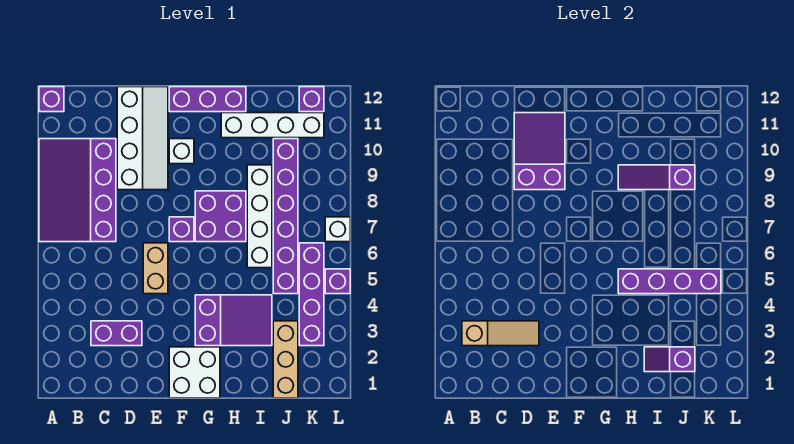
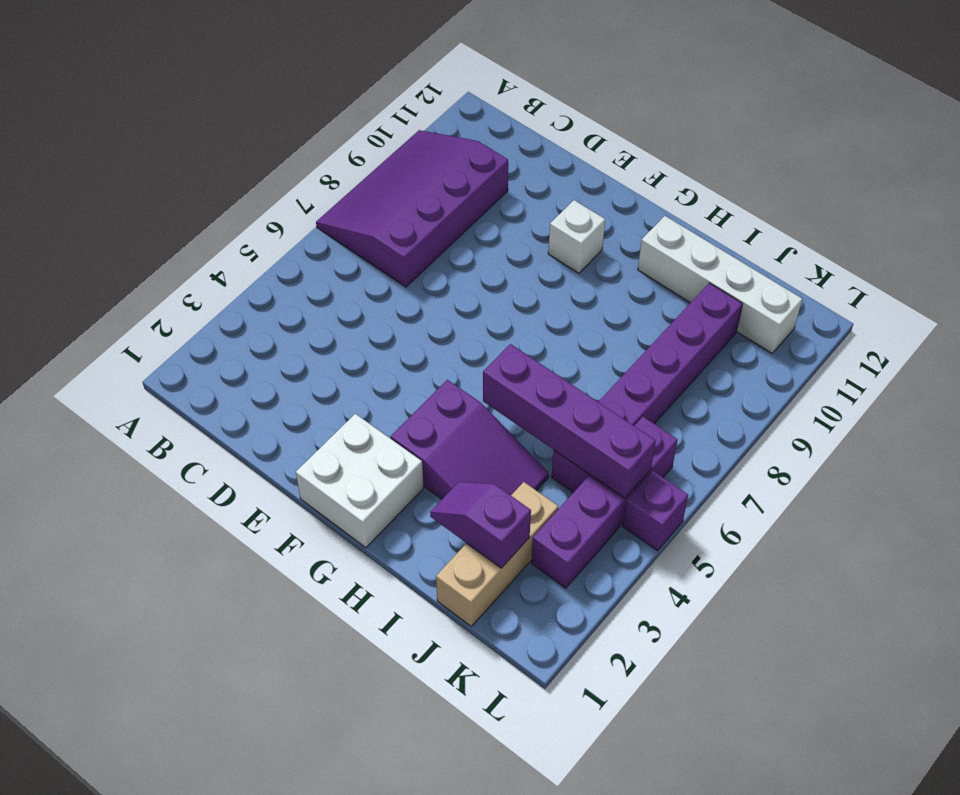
none -> purple brick A12 level 1
none -> purple brick C3:D3 level 1
none -> white slope D9:E12 level 1 top D

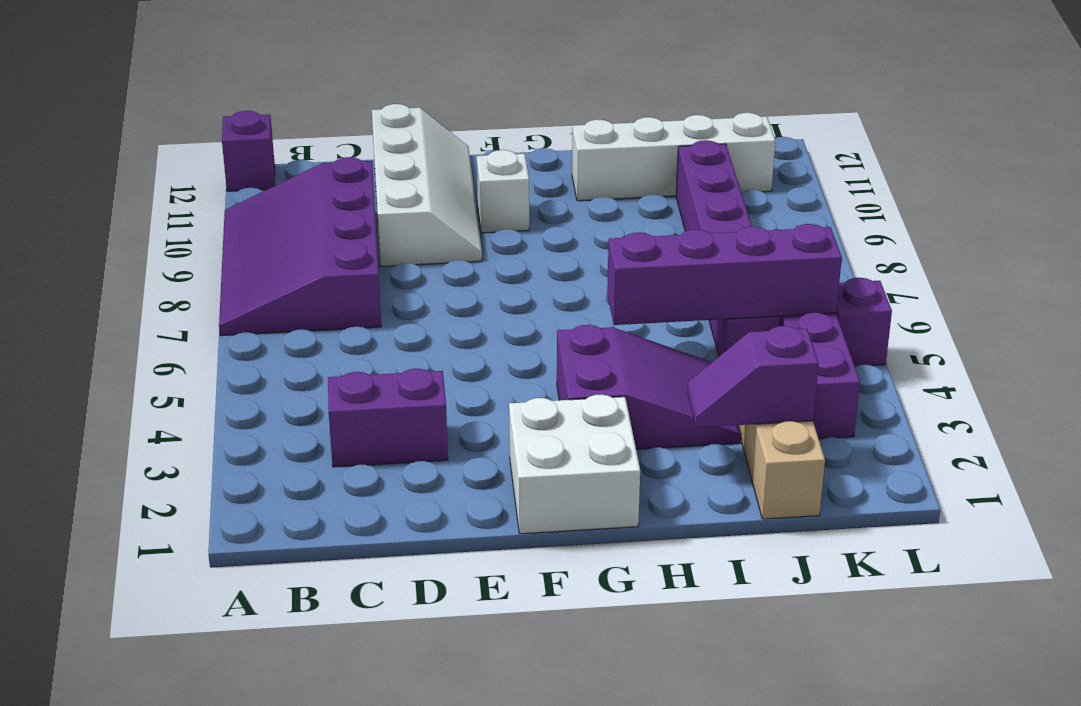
none -> tan brick E5:E6 level 1
none -> purple brick F7 level 1
none -> purple brick F12:H12 level 1

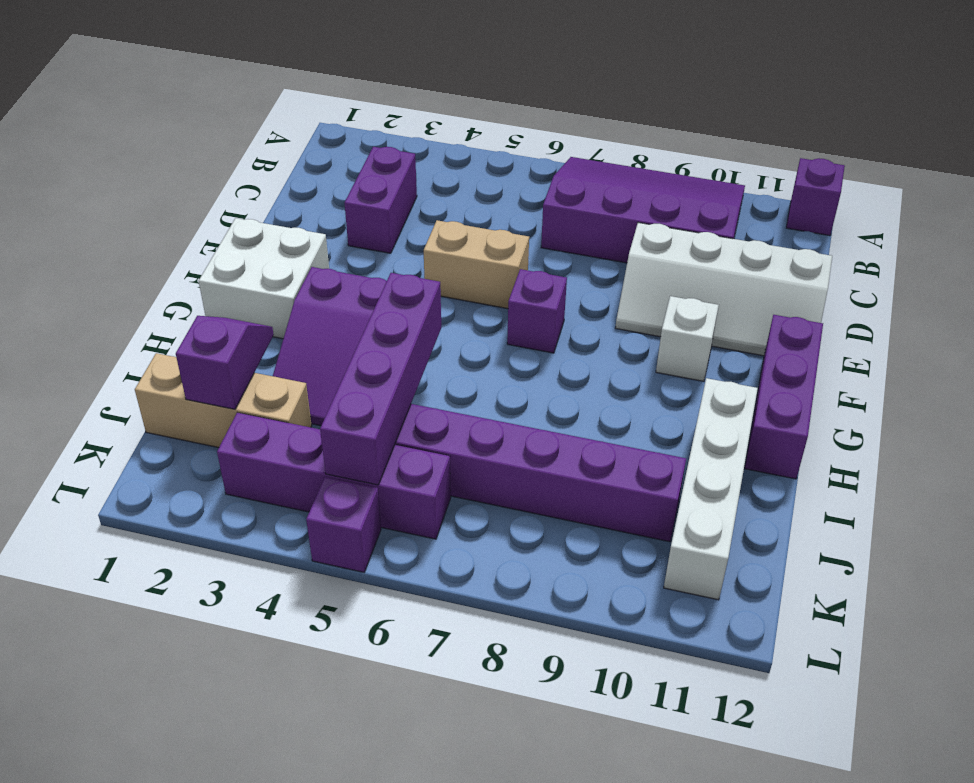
none -> purple brick G7:H8 level 1
none -> white brick I6:I9 level 1
none -> purple brick K12 level 1

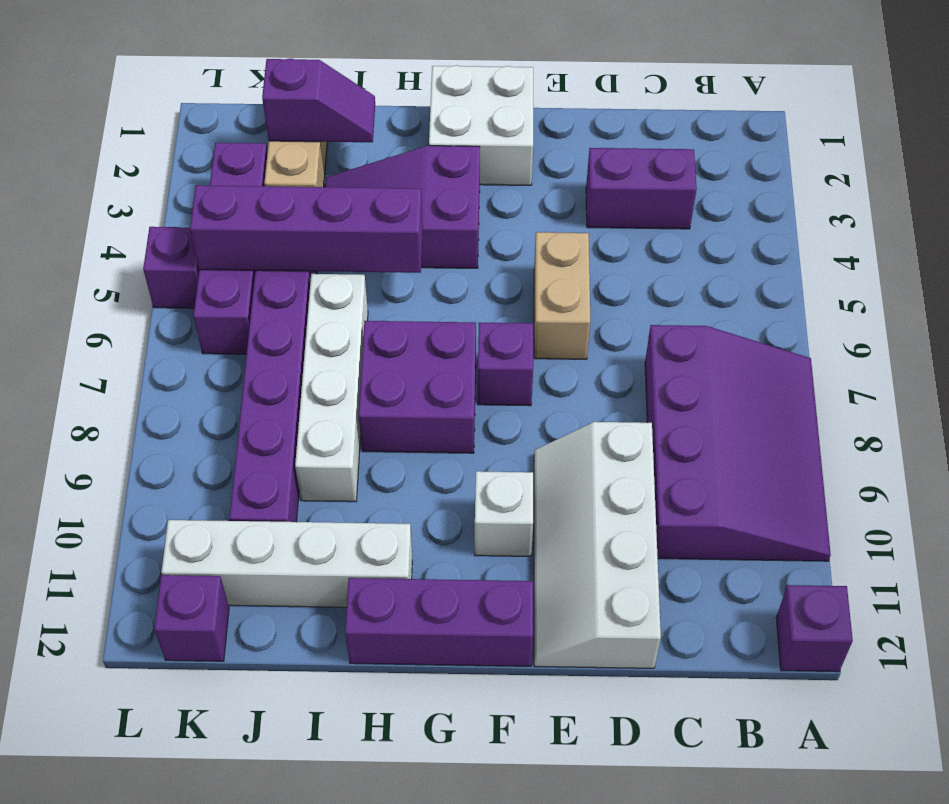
none -> white brick L7 level 1
none -> tan slope B3:D3 level 2 top B
none -> purple slope D9:E11 level 2 top 9

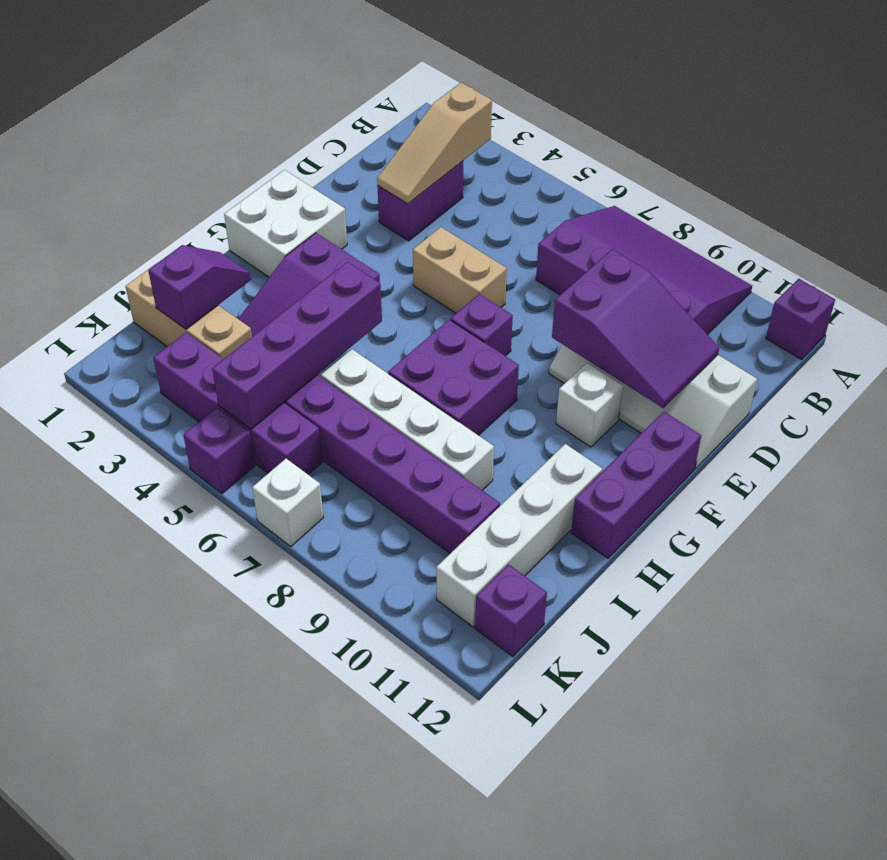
none -> purple slope H9:J9 level 2 top J

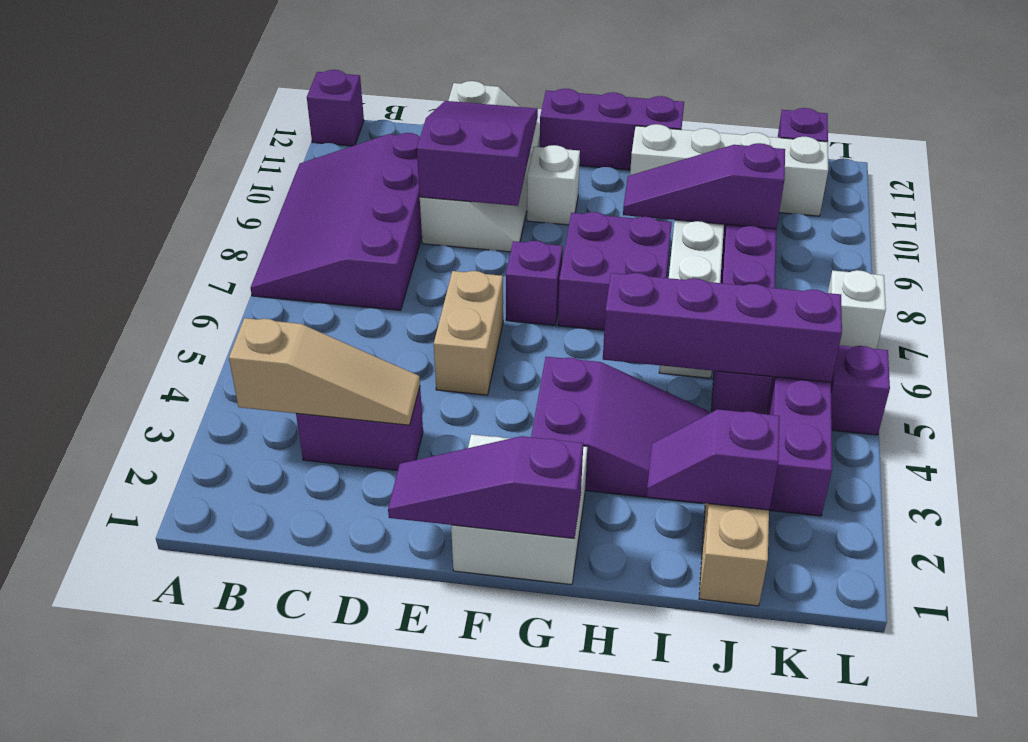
purple slope E1:G1 level 2 top G -> none

